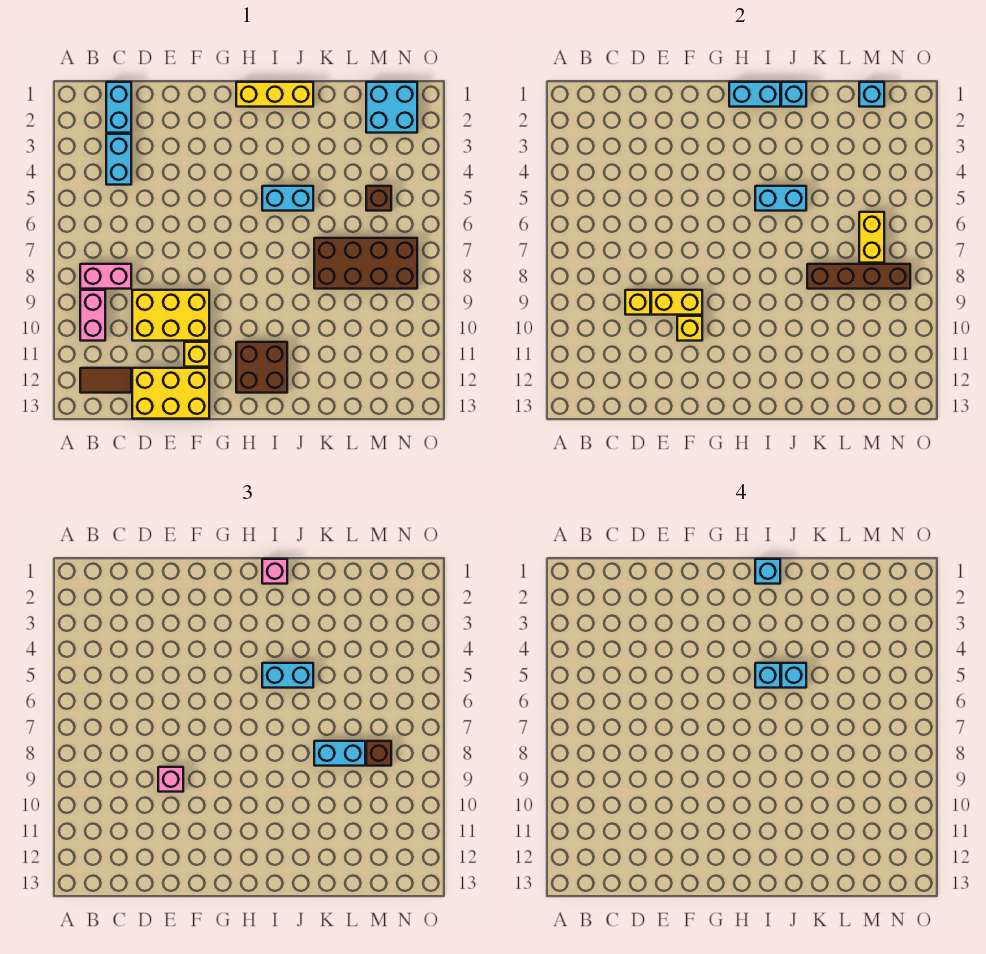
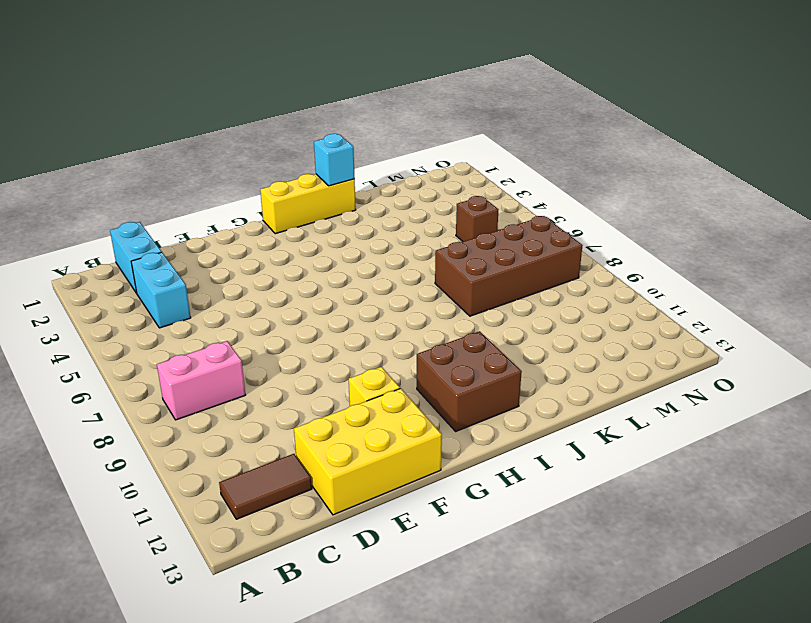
none -> pink brick B9:B10 level 1
none -> yellow brick D9:F10 level 1
none -> cyan brick I5:J5 level 1
none -> cyan brick M1:N2 level 1

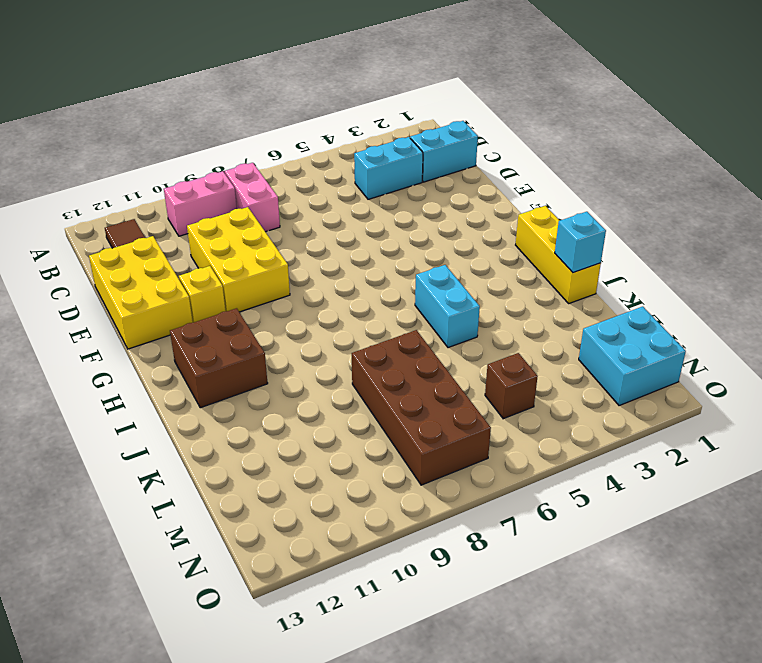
none -> yellow brick D9 level 2
none -> yellow brick E9:F9 level 2
none -> yellow brick F10 level 2
none -> cyan brick H1:I1 level 2

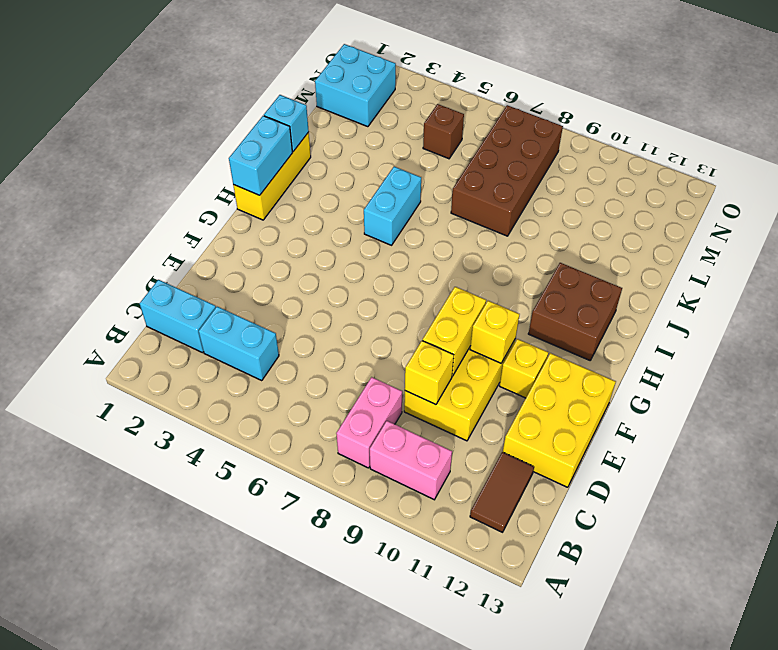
none -> cyan brick I5:J5 level 2
none -> brown brick K8:N8 level 2
none -> cyan brick M1 level 2
none -> yellow brick M6:M7 level 2

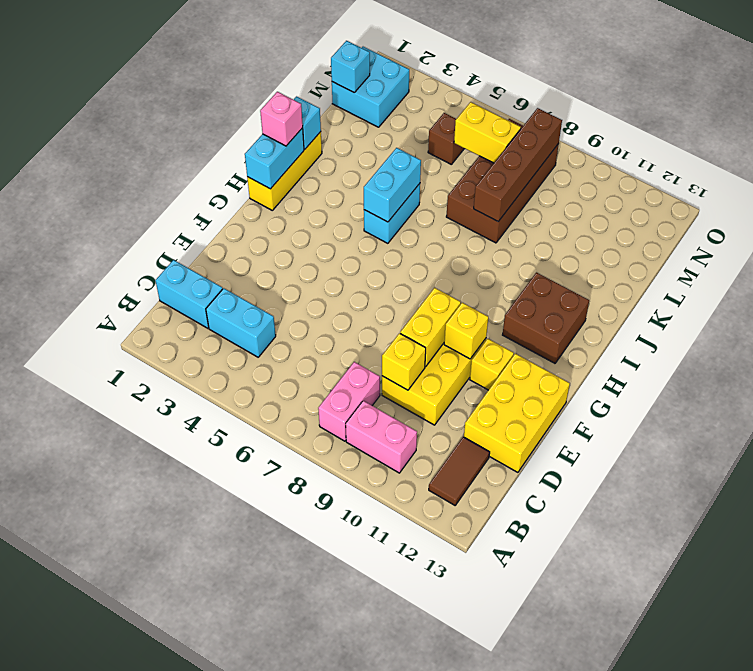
none -> pink brick E9 level 3
none -> cyan brick I5:J5 level 3
none -> cyan brick K8:L8 level 3
none -> brown brick M8 level 3

